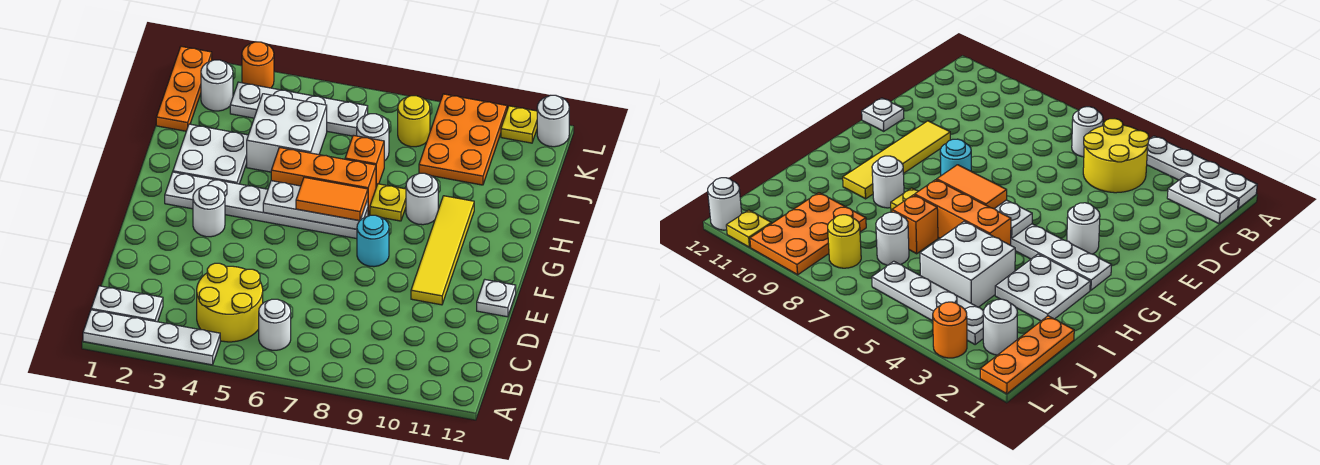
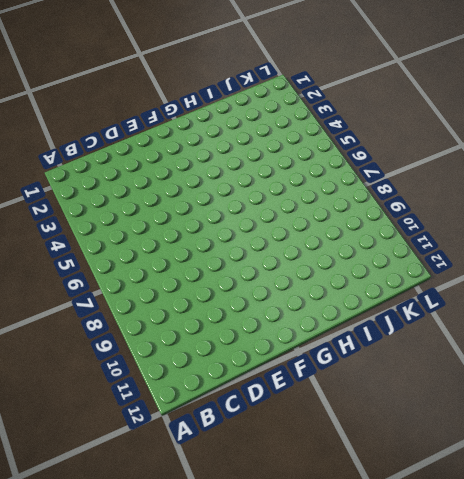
none -> white plate A1:A4 level 1
none -> white plate B1:B2 level 1
none -> yellow round brick B4:C5 level 1

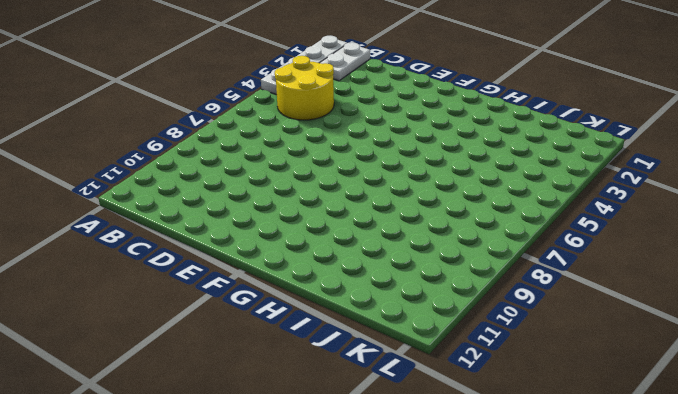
none -> white round brick B6 level 1
none -> yellow tile E10:H10 level 1
none -> white plate E12 level 1

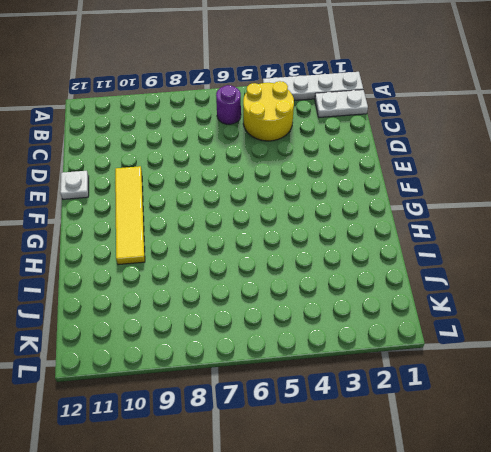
purple round brick B6 level 1 -> white round brick B6 level 1
none -> white round brick F3 level 1
none -> cyan round brick F8 level 1
none -> white plate G2:G7 level 1

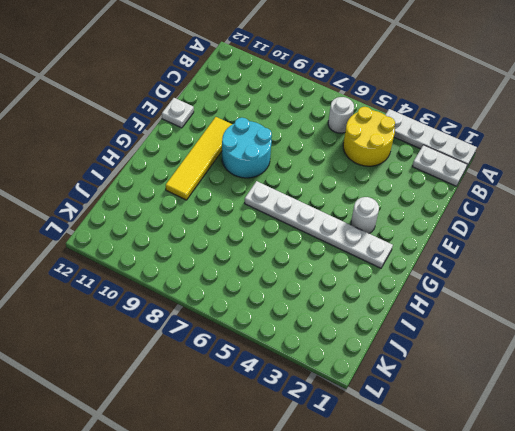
cyan round brick E8:F9 level 1 -> cyan round brick F8 level 1
none -> white plate H2:I3 level 1
none -> orange brick H5:H7 level 1
none -> yellow plate H8 level 1

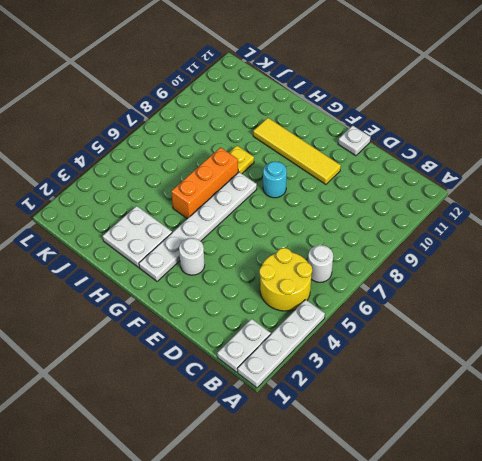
none -> white round brick H9 level 1
none -> white brick I4:J5 level 1
none -> orange brick I7 level 1

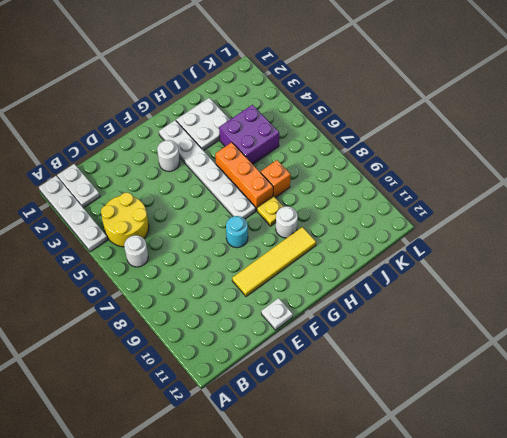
purple brick I4:J5 level 1 -> white brick I4:J5 level 1
none -> orange plate J1:L1 level 1
none -> white round brick J7 level 1
none -> orange plate J9:L10 level 1

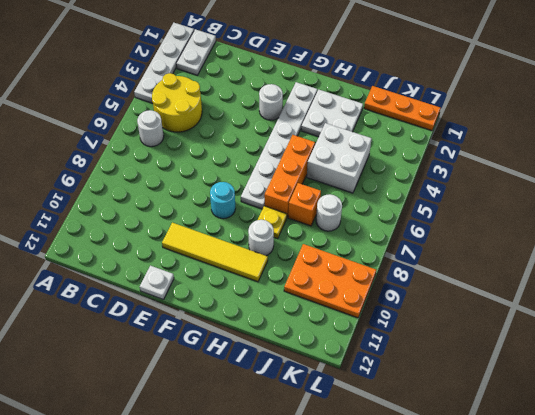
none -> white round brick K2 level 1
none -> white plate K3:K6 level 1
none -> yellow round brick K8 level 1

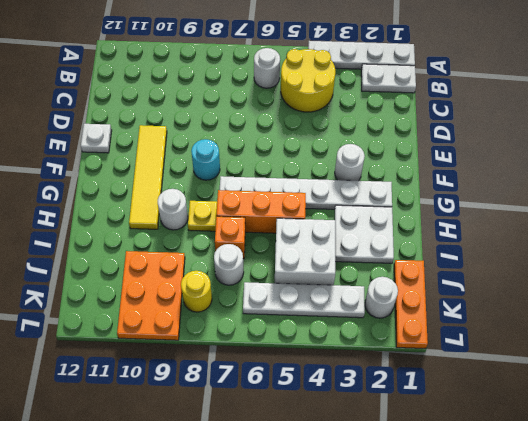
none -> orange round brick L3 level 1
none -> yellow plate L11 level 1
none -> white round brick L12 level 1

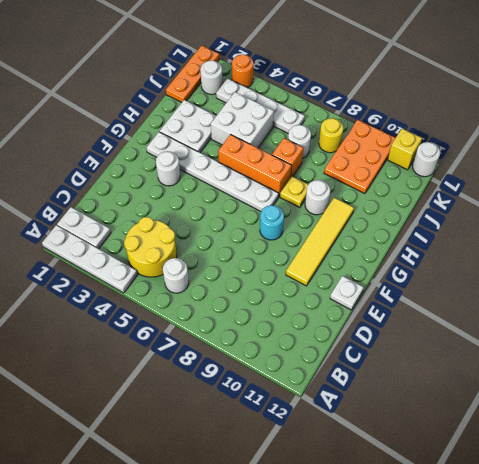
yellow brick L11 level 1 -> yellow plate L11 level 1
none -> white plate G5:G7 level 2
none -> orange tile G6:G7 level 3

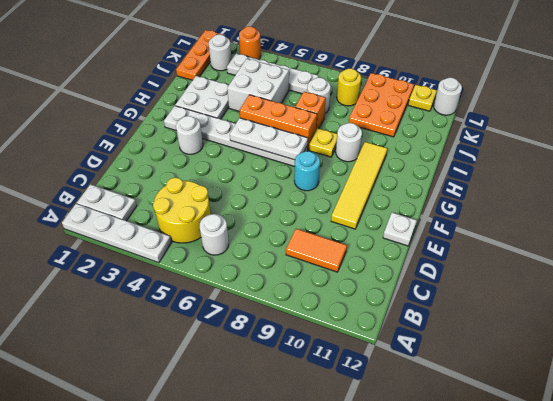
orange tile C9:C10 level 1 -> orange tile G6:G7 level 3

